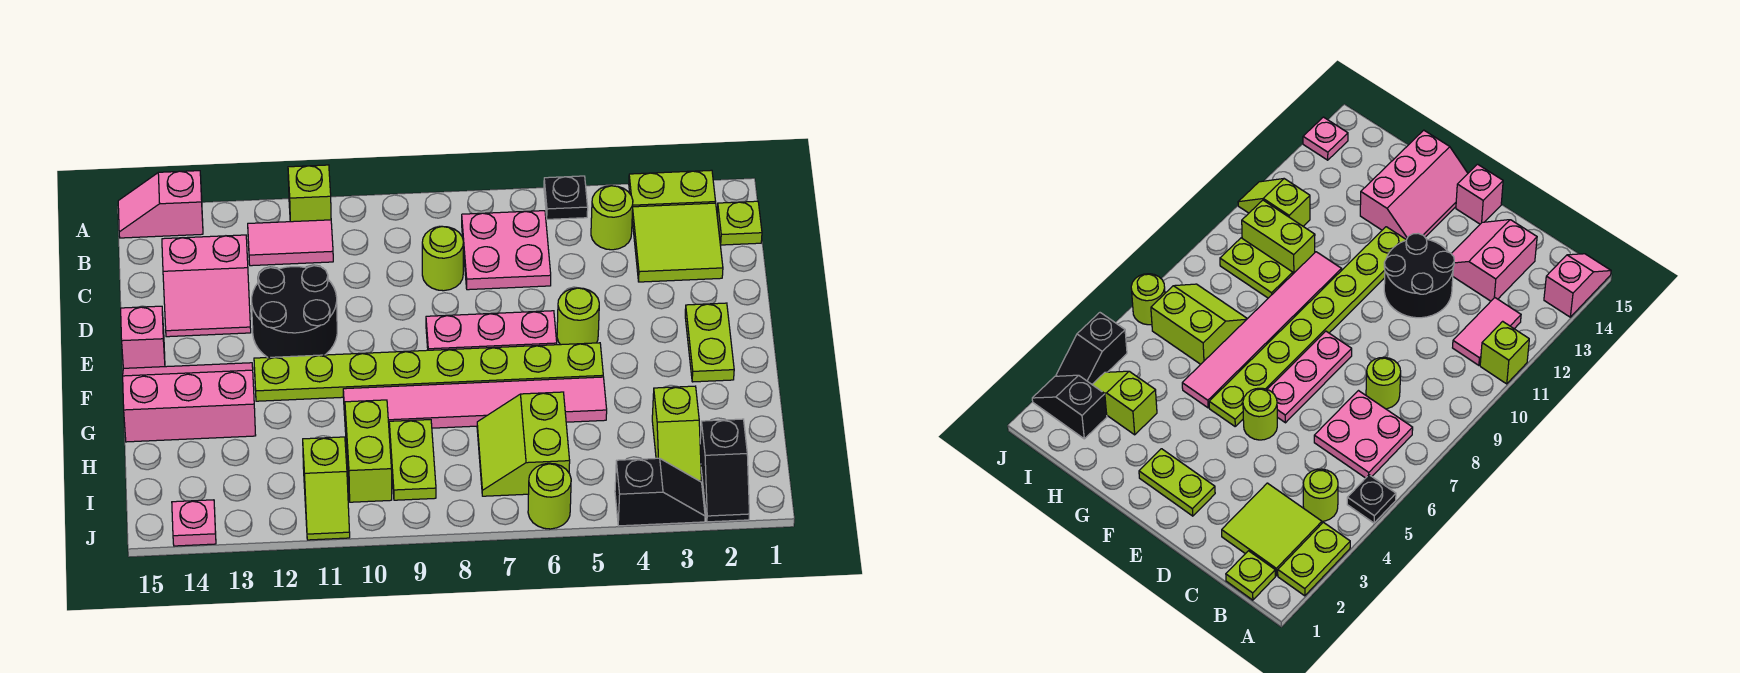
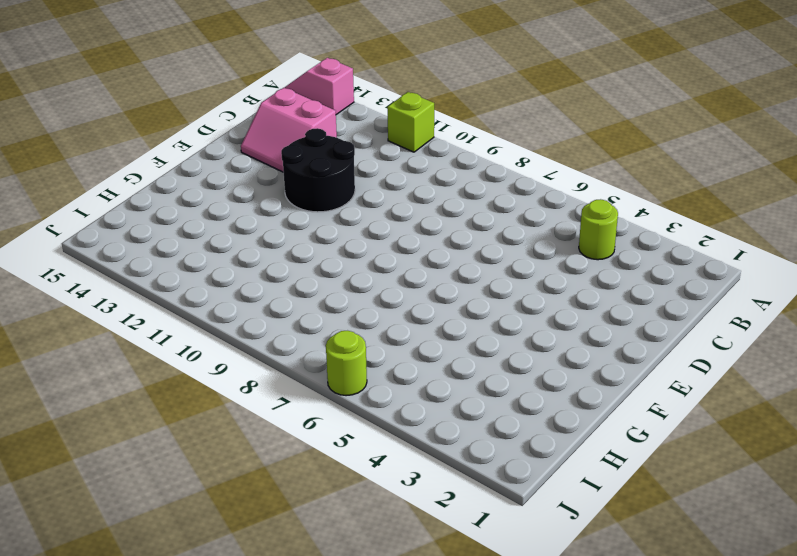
none -> lime plate A2:A3 level 1
none -> black plate A5 level 1
none -> lime plate B1 level 1

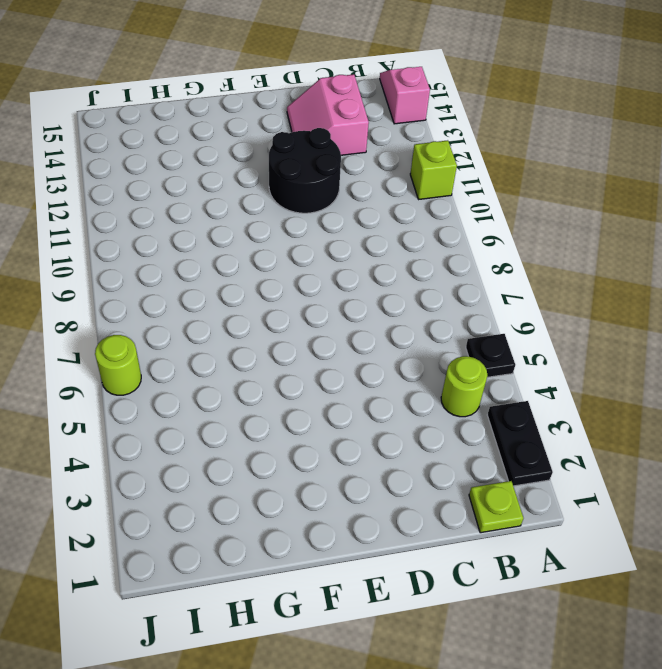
black plate A2:A3 level 1 -> lime plate A2:A3 level 1
none -> lime tile B2:C3 level 1
none -> pink plate B6:C7 level 1
none -> pink tile B11:B12 level 1

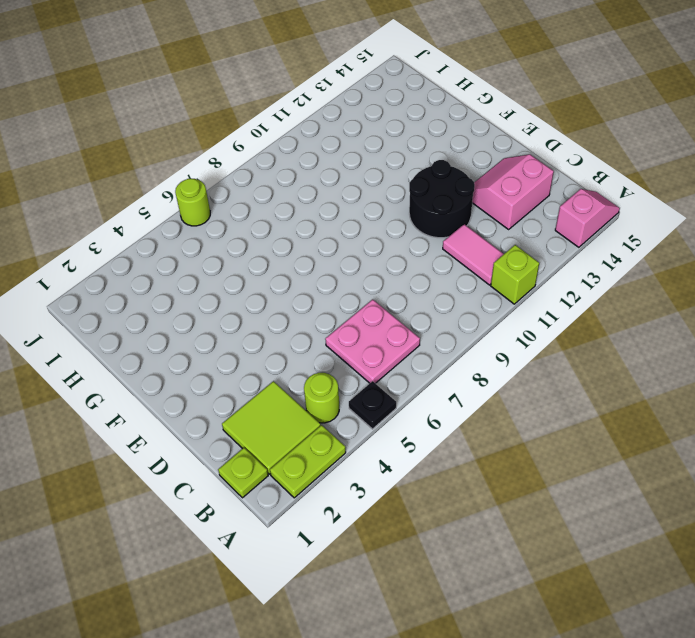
pink tile B11:C11 level 1 -> pink tile B11:B12 level 1
none -> lime round brick C8 level 1
none -> lime plate E2:F2 level 1
none -> lime round brick E5 level 1

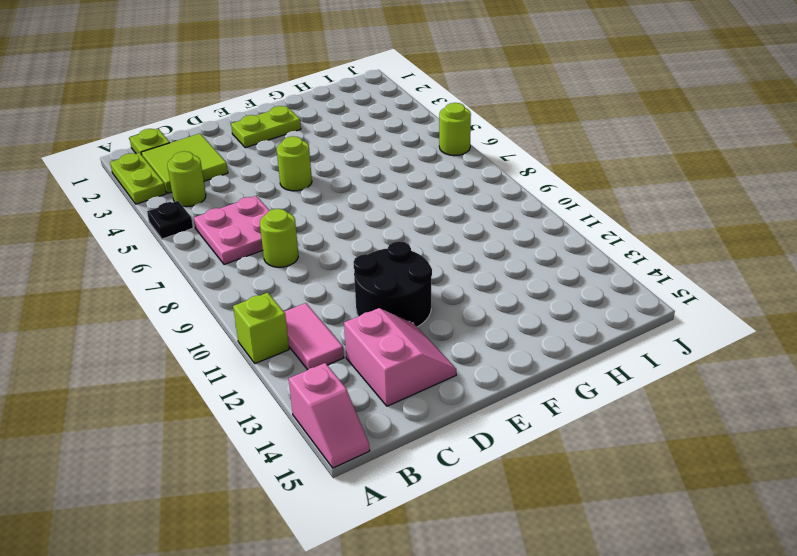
none -> pink plate E6:E8 level 1
none -> pink brick E15 level 1
none -> lime plate F5:F12 level 1

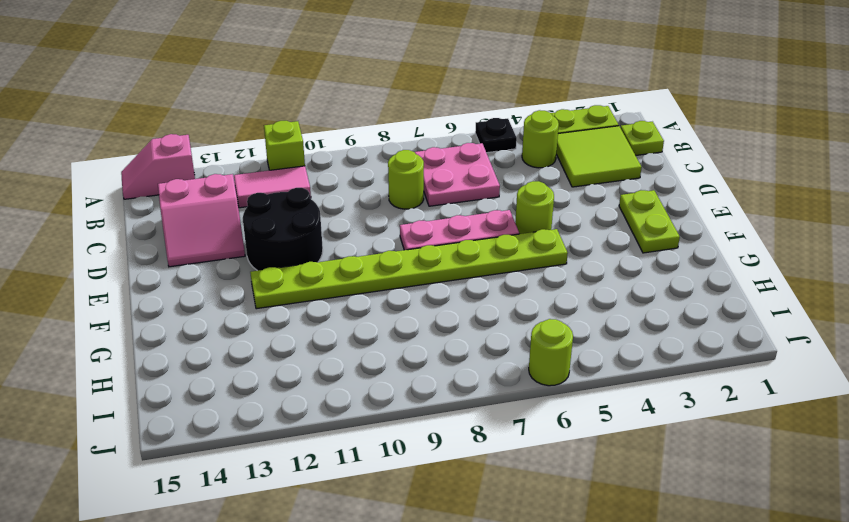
none -> pink brick E15 level 1
none -> pink slope F13:G15 level 1 top G
none -> pink tile G5:G10 level 1

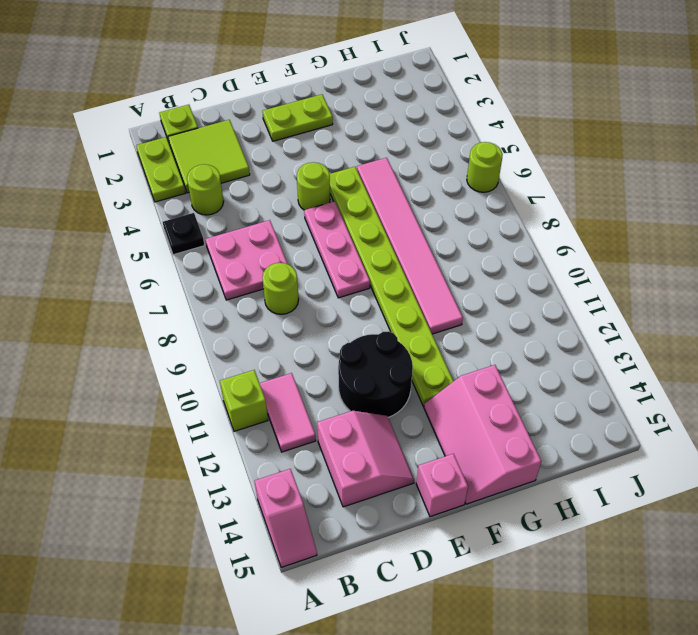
none -> lime slope H3:I3 level 1 top H
none -> lime slope H6:I7 level 1 top 6
none -> lime plate H9:I9 level 1

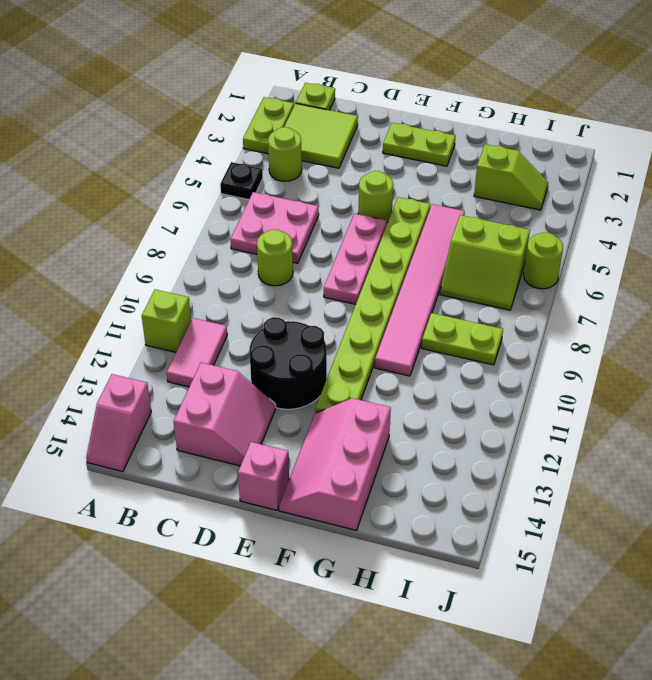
none -> lime brick H10:I10 level 1
none -> black slope I2:J2 level 1 top I
none -> lime slope I11:J11 level 1 top I

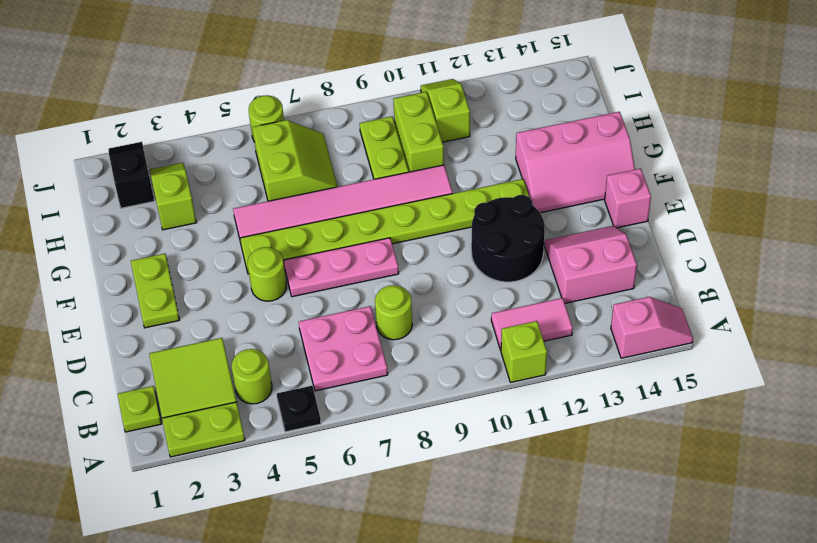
none -> black slope J3:J4 level 1 top 4
none -> pink plate J14 level 1

